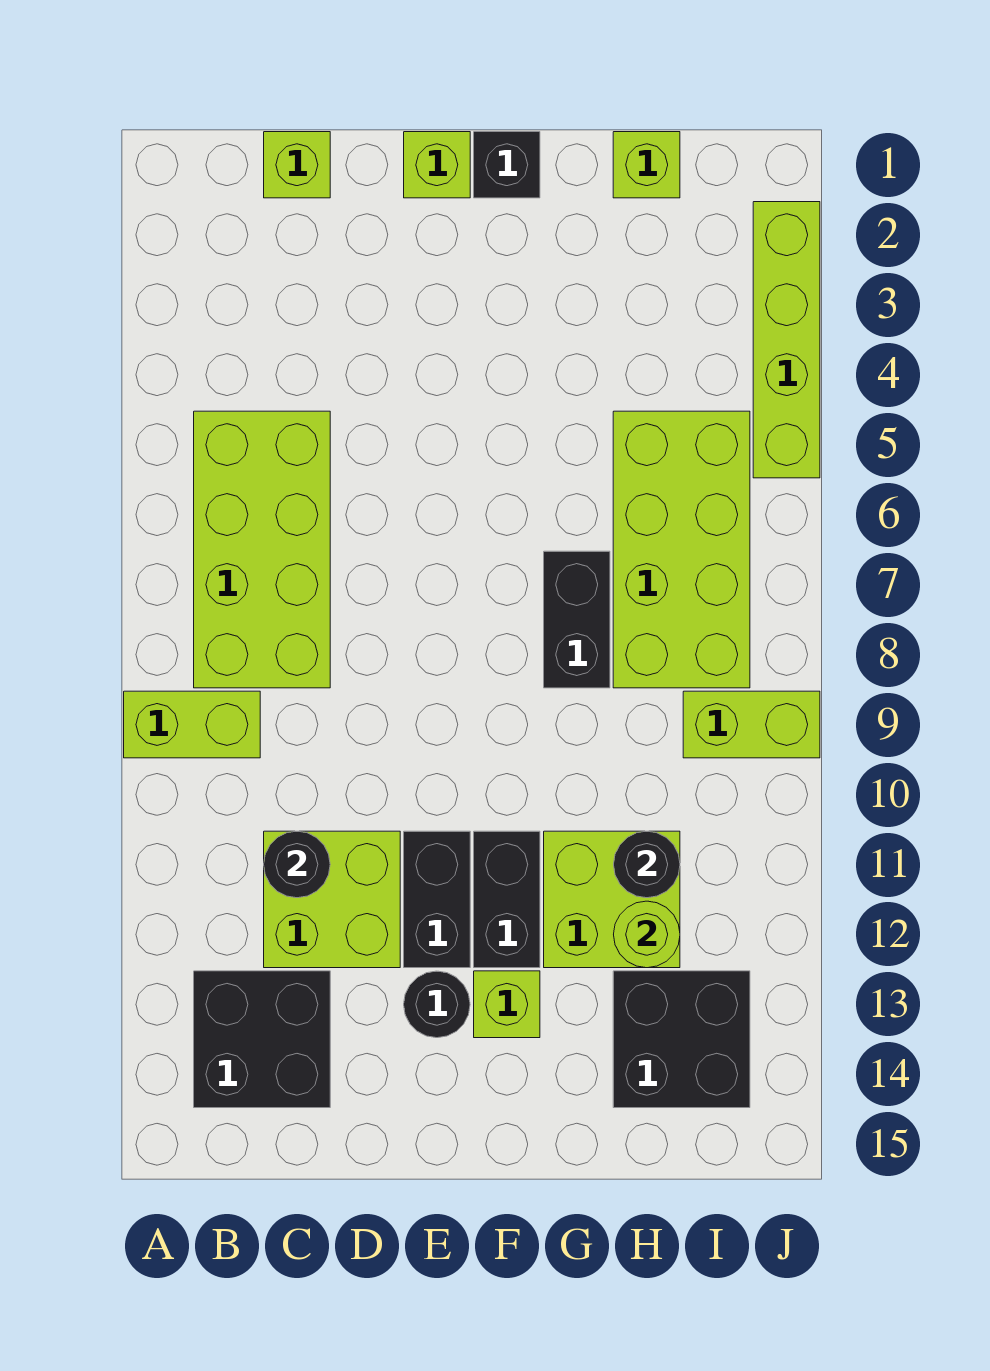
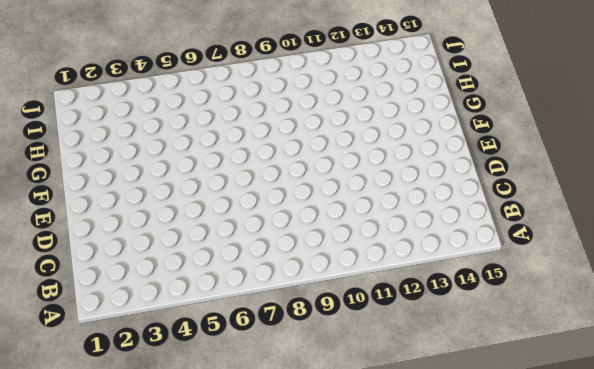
none -> lime brick A9:B9 level 1
none -> lime brick B5:C8 level 1
none -> black brick B13:C14 level 1

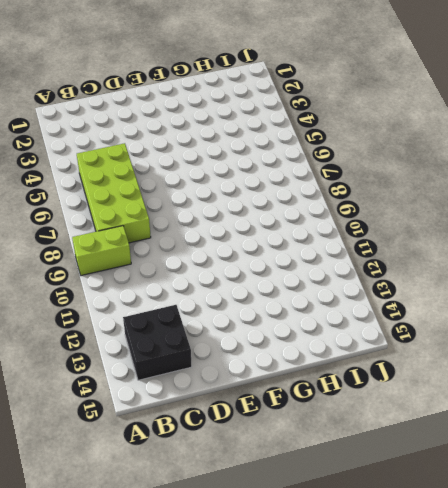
none -> lime brick C1 level 1
none -> lime brick C11:D12 level 1
none -> lime brick E1 level 1

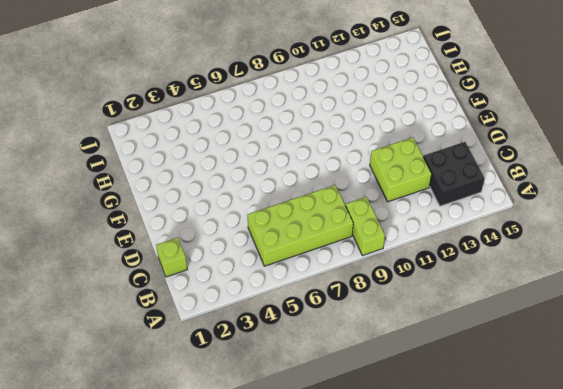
none -> lime brick E1 level 1
none -> black brick E11:E12 level 1
none -> black round brick E13 level 1

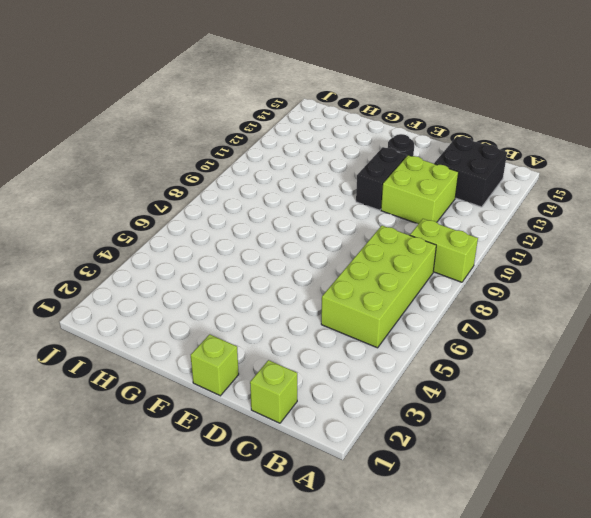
none -> black brick F1 level 1
none -> black brick F11:F12 level 1
none -> lime brick F13 level 1

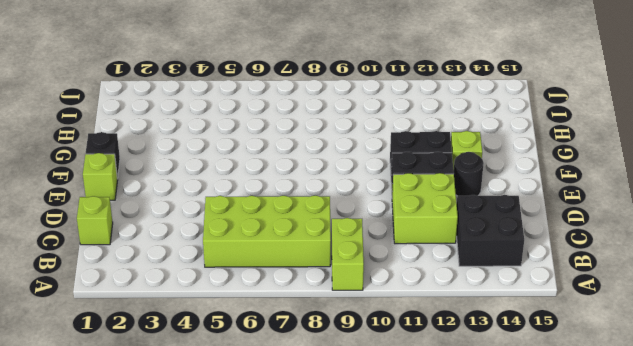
none -> black brick G7:G8 level 1
none -> lime brick G11:H12 level 1
none -> lime brick H1 level 1

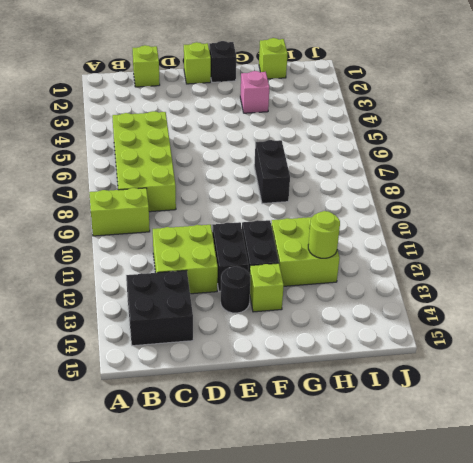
pink brick G3 level 1 -> none
none -> lime brick H5:I8 level 1
none -> black brick H13:I14 level 1
none -> lime brick I9:J9 level 1

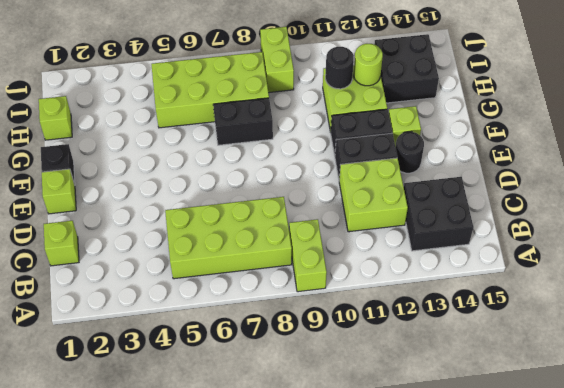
none -> lime brick J2:J5 level 1
none -> black round brick C11 level 2

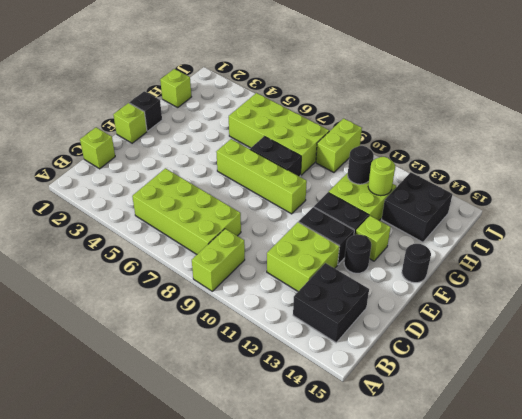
lime brick F6:F9 level 1 -> lime brick J2:J5 level 1
black round brick F15 level 1 -> black round brick C11 level 2

